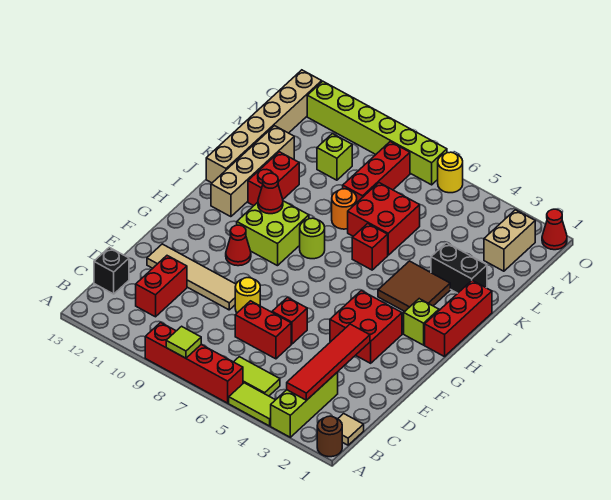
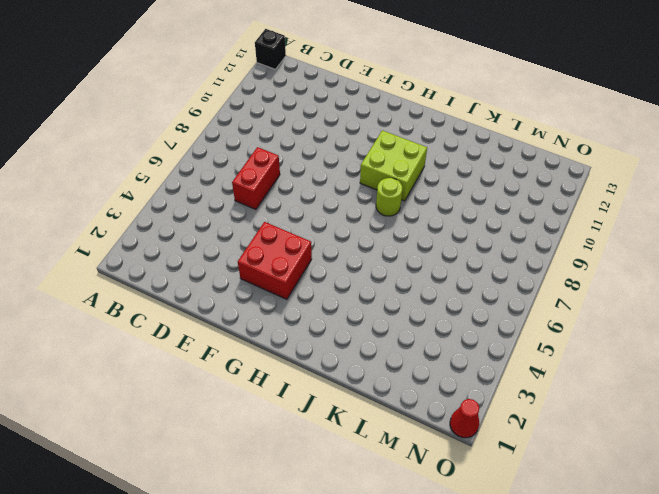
black brick A13 level 1 -> black brick C13 level 1
none -> brown round brick A1 level 1
none -> lime brick A3:C3 level 1
none -> lime tile A4:A5 level 1
none -> red brick A6:A9 level 1

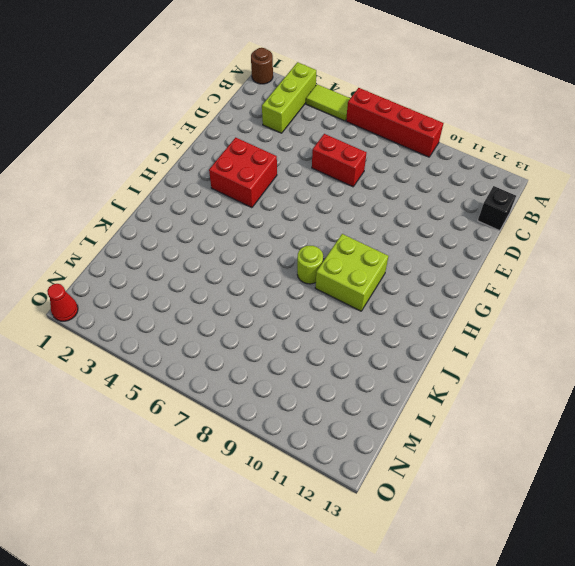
none -> tan tile B1 level 1
none -> lime tile B5:B6 level 1
none -> red brick C11:D11 level 1
none -> red brick E6 level 1

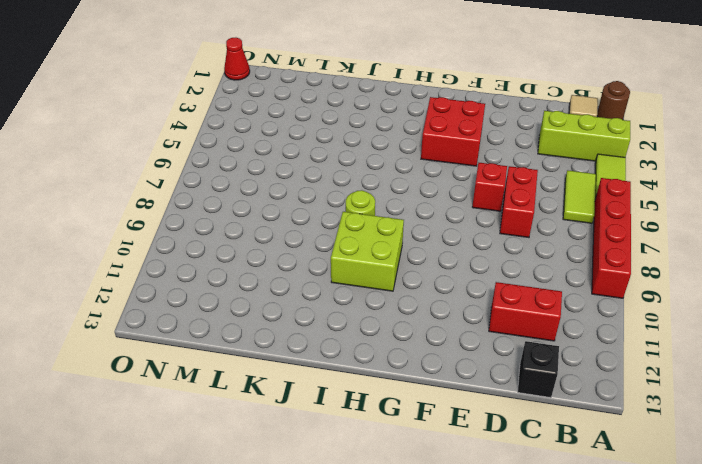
none -> yellow round brick E8 level 1
none -> tan tile E9:E12 level 1
none -> red cone G10 level 1
none -> red brick H1:J1 level 1

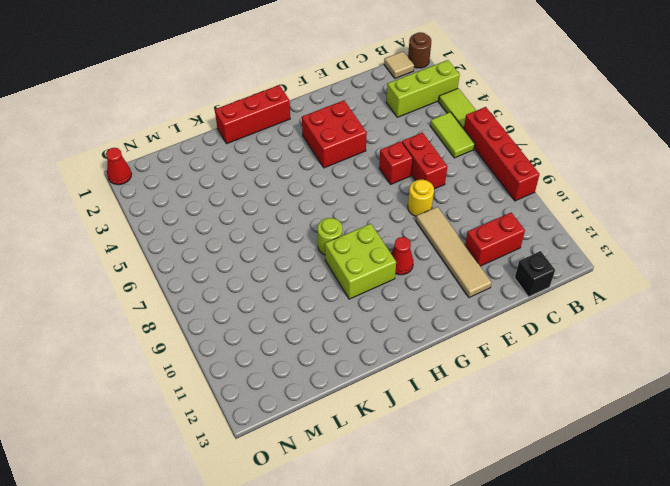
none -> lime brick H2 level 1
none -> brown tile I3:J4 level 1
none -> tan brick I12:L12 level 1
none -> red brick J6 level 1

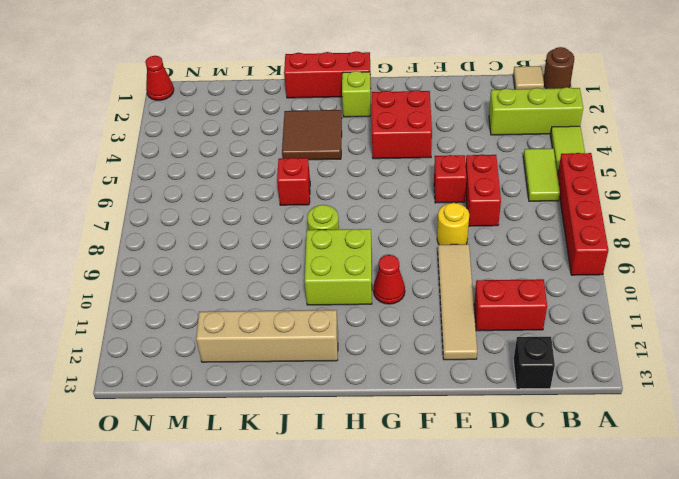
none -> red brick J11:K11 level 1
none -> tan brick J13:O13 level 1
none -> black brick K2:K3 level 1
none -> red brick K6:L7 level 1

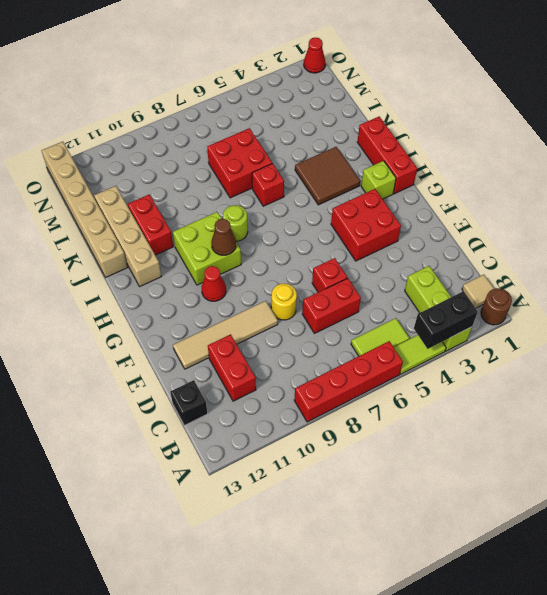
black brick A3:A4 level 2 -> black brick K2:K3 level 1
brown cone H9 level 2 -> none
none -> orange round brick K8 level 1
none -> red brick L8:N8 level 1
none -> tan brick M2:N2 level 1
none -> lime brick M10 level 1

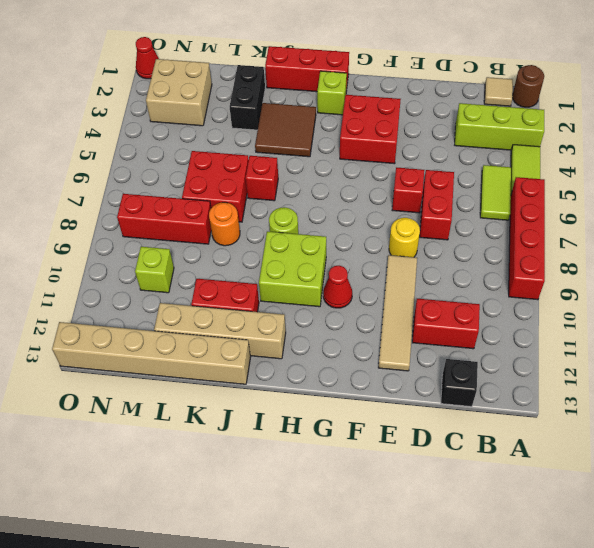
tan brick M2:N3 level 1 -> tan brick M2:N2 level 1
none -> yellow round brick O6 level 1
none -> lime brick O7:O12 level 1
none -> lime tile A8 level 2
none -> red tile B3:E3 level 2

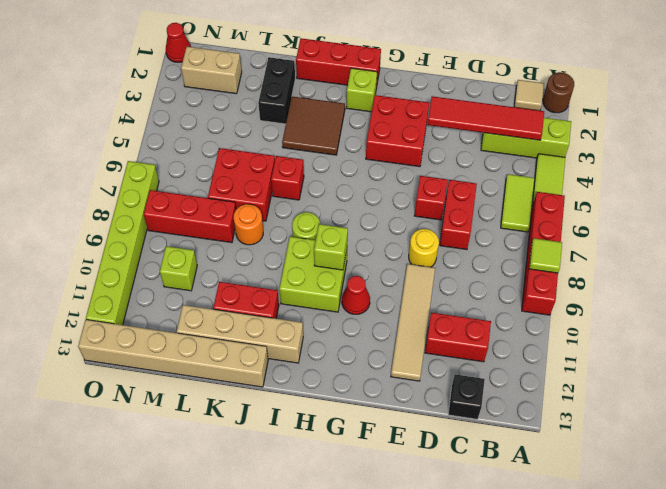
lime brick H9 level 2 -> none
none -> yellow round brick O6 level 1
none -> red cone I10 level 2

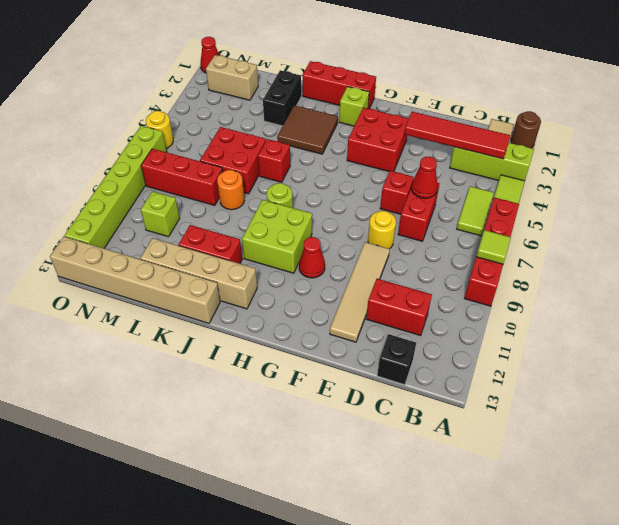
red cone D6 level 2 -> red cone I10 level 2

